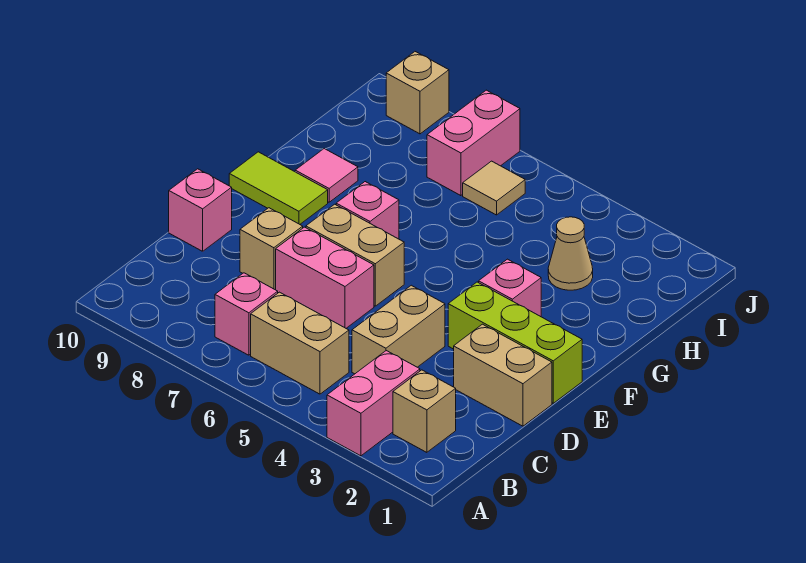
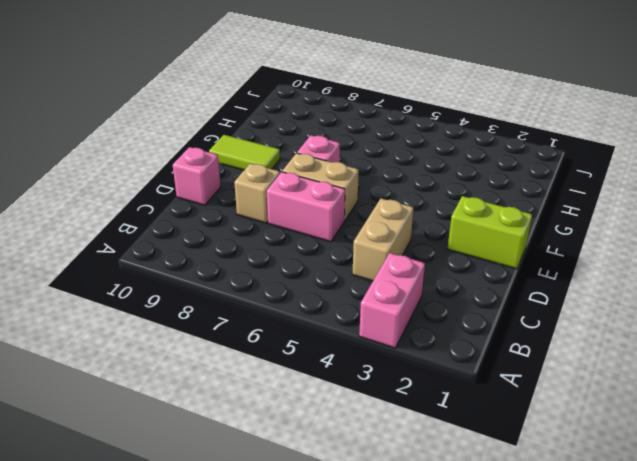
lime brick E1:E2 level 1 -> lime brick E1:E3 level 1
none -> tan brick B2 level 1
none -> tan brick B5:B6 level 1
none -> pink brick B7 level 1

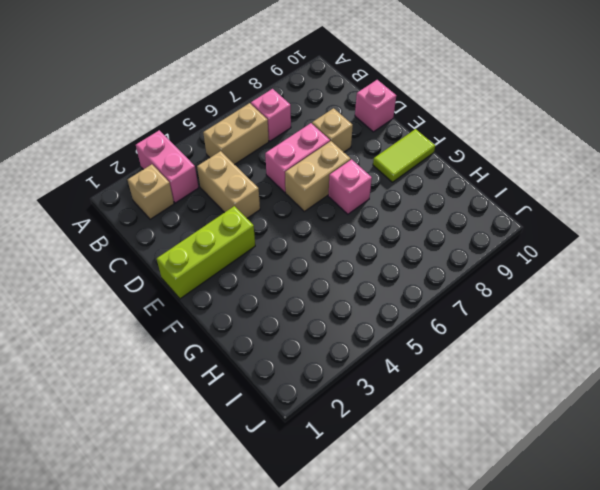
none -> tan brick D1:D2 level 1
none -> pink brick F3 level 1
none -> pink tile G9 level 1

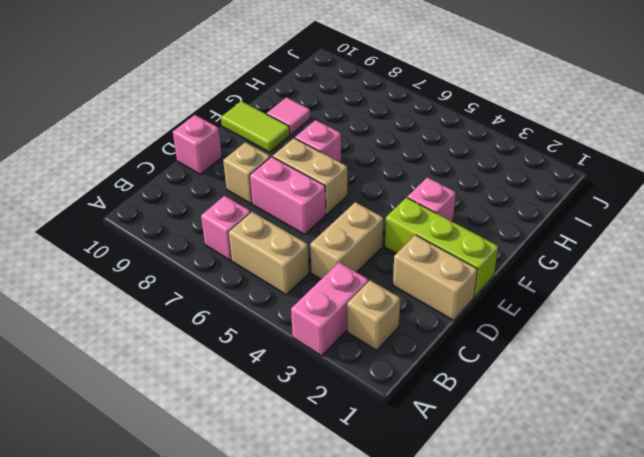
none -> tan cone H3 level 1
none -> tan tile I6 level 1
none -> pink brick I7:J7 level 1

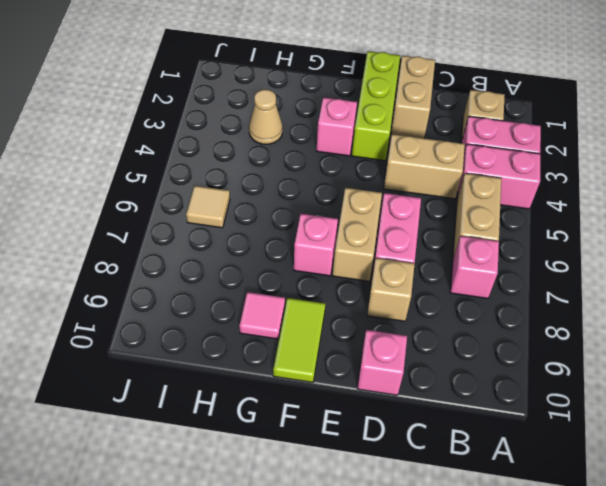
pink brick A4:B4 level 1 -> pink brick I7:J7 level 1
none -> tan brick J9 level 1

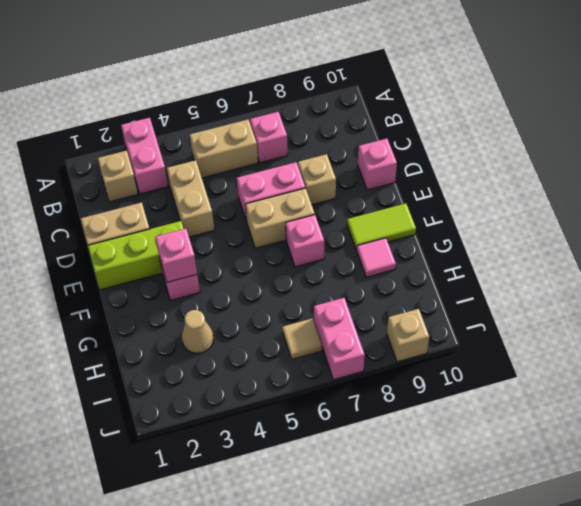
pink brick F3 level 2 -> none

